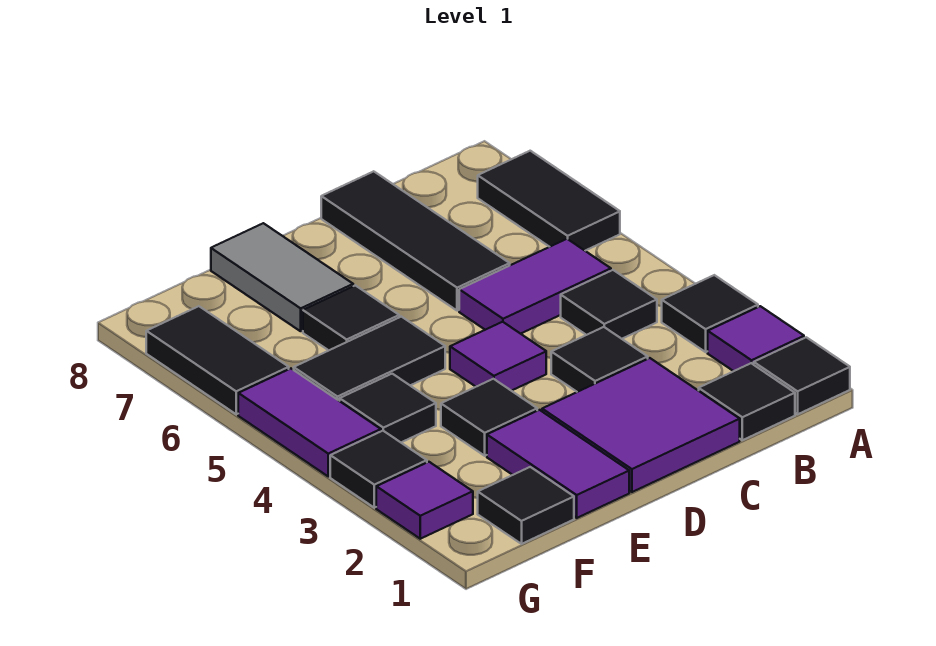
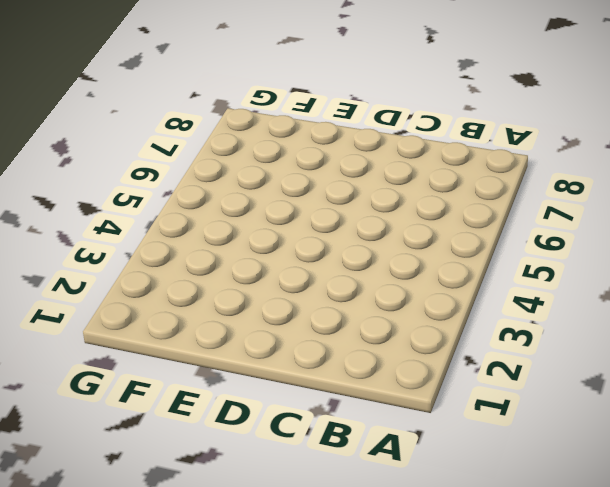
none -> black tile A1 level 1
none -> purple tile A2 level 1
none -> black tile A3 level 1

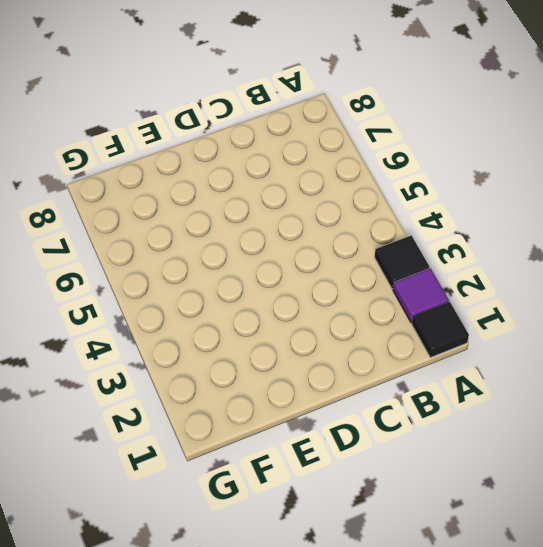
none -> black tile A6:A7 level 1
none -> black tile B1 level 1
none -> black tile B4 level 1

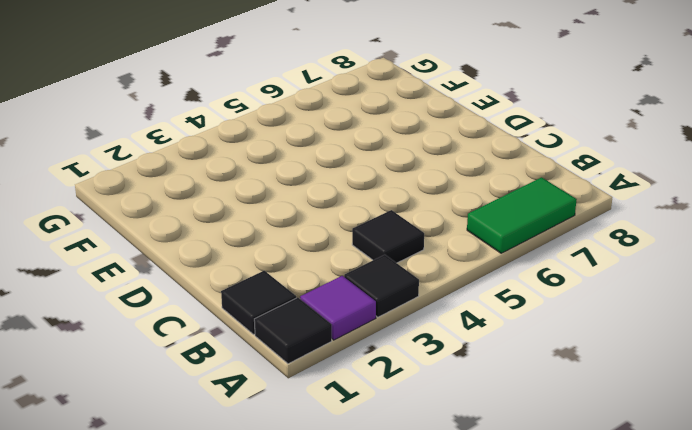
green tile A6:A7 level 1 -> black tile A6:A7 level 1
none -> purple tile B5:C5 level 1
none -> purple tile C1:D2 level 1
none -> black tile C3 level 1

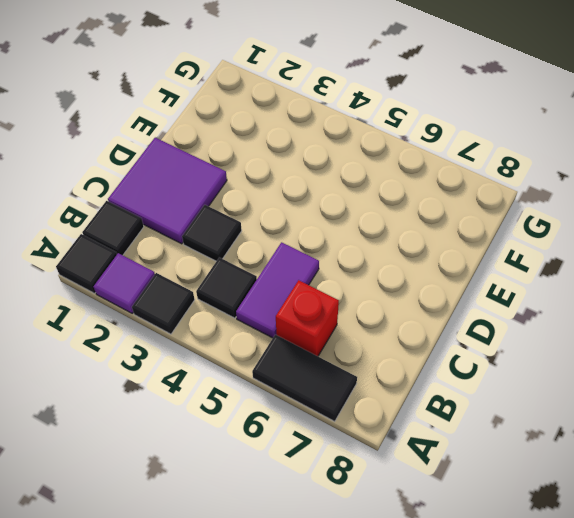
red brick B6 level 1 -> none
none -> black tile C6:C8 level 1
none -> purple tile D4 level 1
none -> purple tile E1:E2 level 1

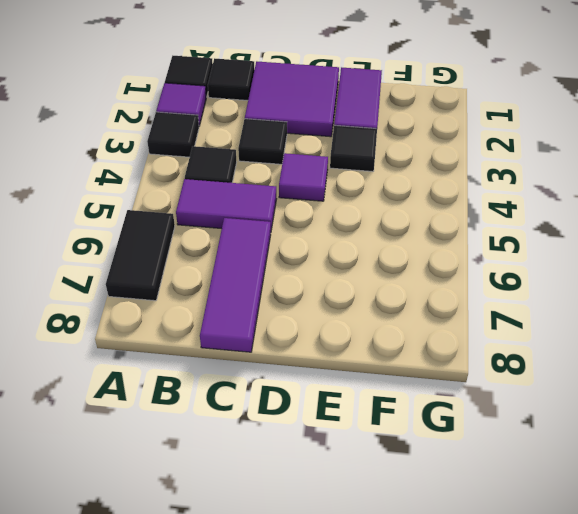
purple tile C6:C8 level 1 -> black tile C6:C8 level 1
none -> black tile E5:F5 level 1
none -> black tile E6 level 1
none -> grey tile E7:E8 level 1

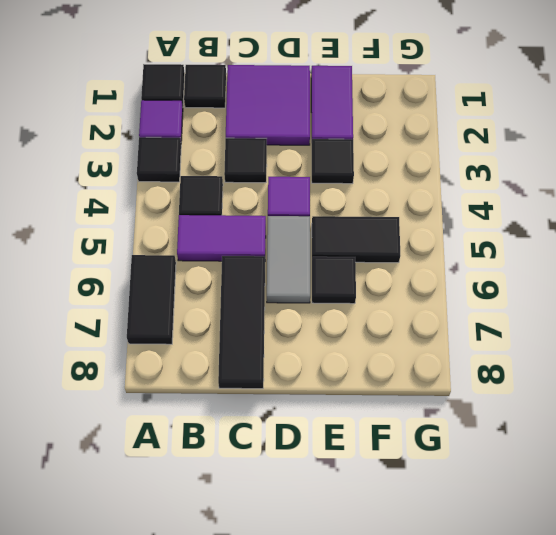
grey tile D5:D6 level 1 -> grey tile E7:E8 level 1
none -> black tile F1 level 1
none -> black tile F4 level 1
none -> purple tile G2 level 1

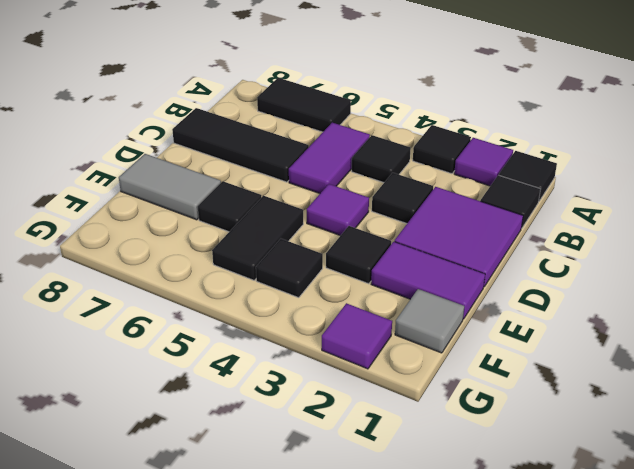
grey tile F1 level 1 -> black tile F1 level 1
none -> black tile G3 level 1
none -> purple tile G4:G5 level 1
none -> black tile G6:G7 level 1

